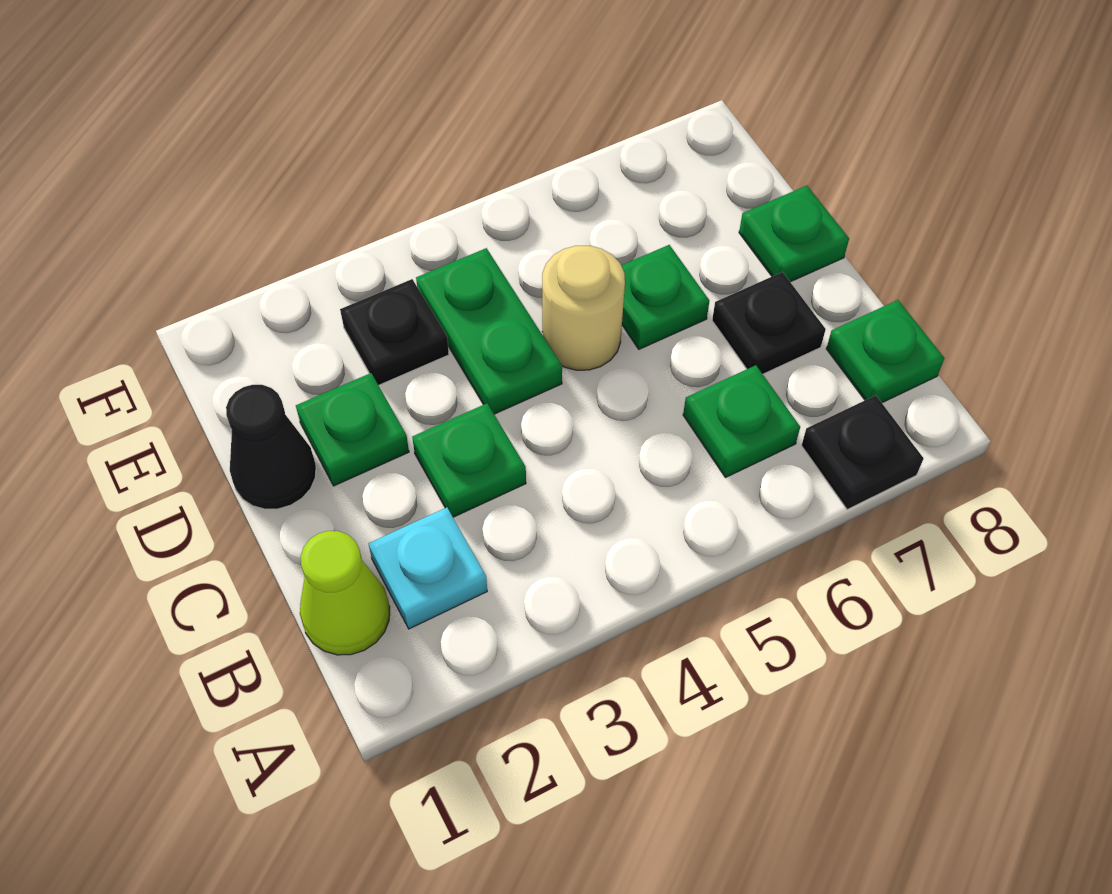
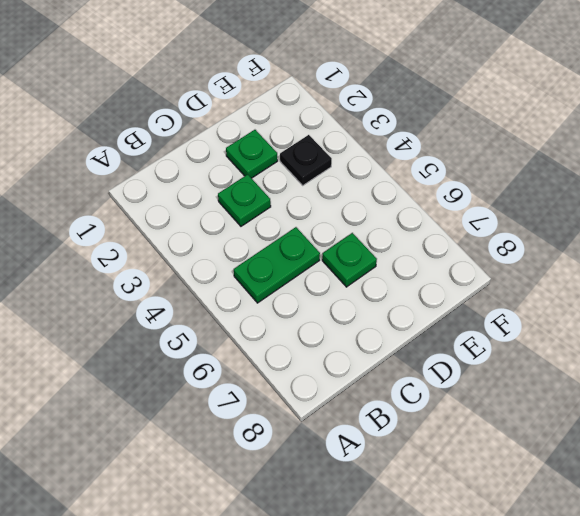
green plate B5:C5 level 1 -> green plate D4:E4 level 1
none -> black plate A7 level 1
none -> lime cone B1 level 1
none -> cyan plate B2 level 1

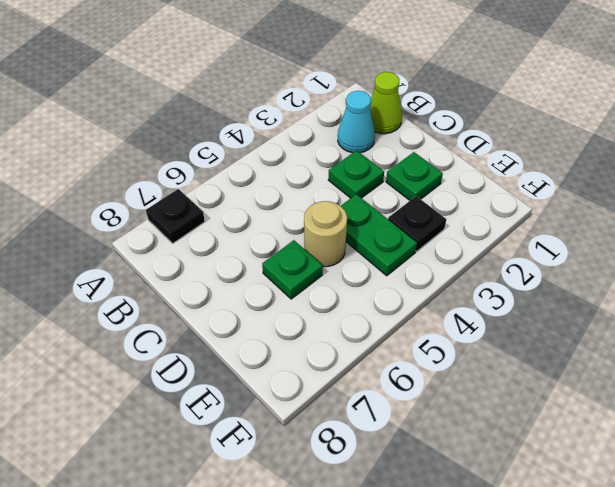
cyan cone B2 level 1 -> cyan plate B2 level 1
none -> green plate B6 level 1
none -> green plate B8 level 1
none -> black plate C7 level 1

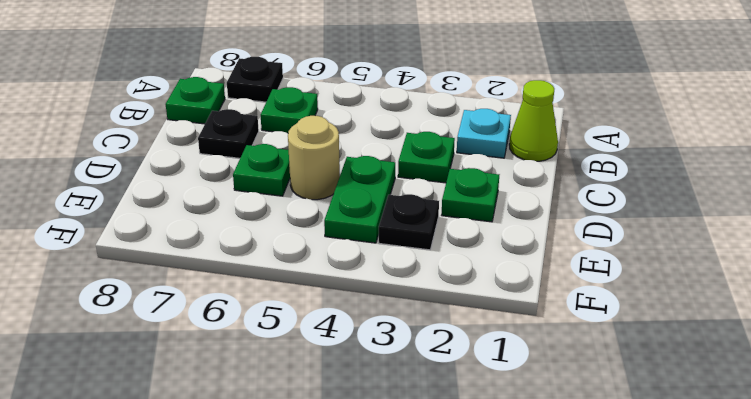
none -> black cone D1 level 1
none -> green plate D8 level 1

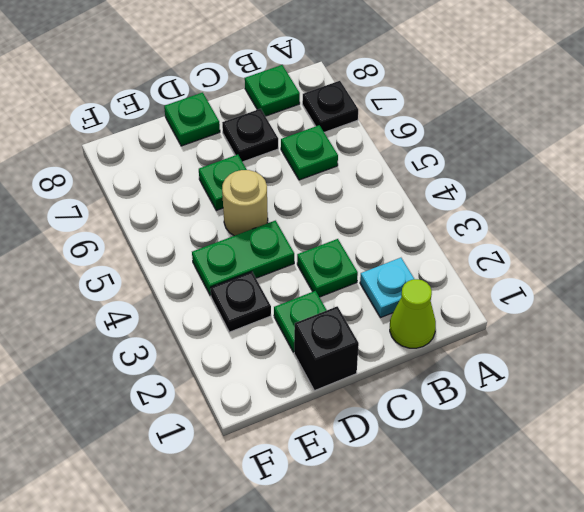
black brick D1 level 1 -> black cone D1 level 1

